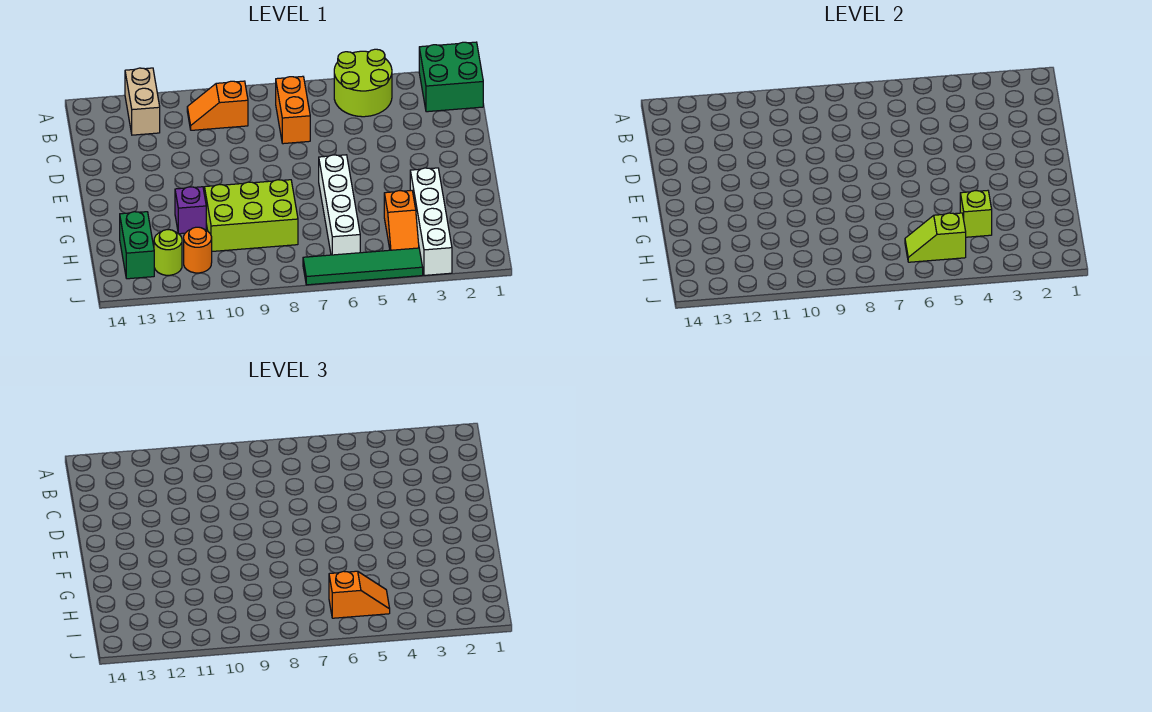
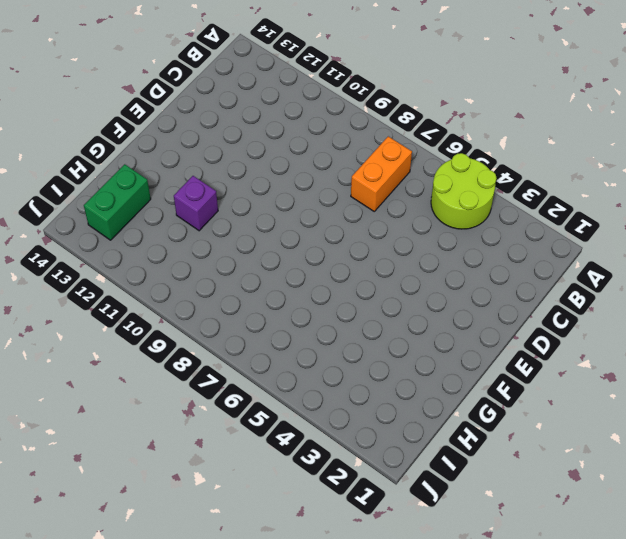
none -> green brick A1:B2 level 1
none -> tan brick A12:B12 level 1
none -> orange slope B9:B10 level 1 top 9

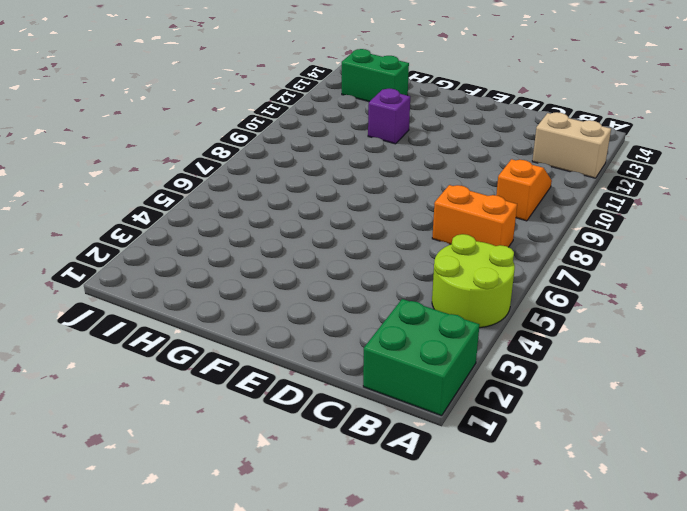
none -> white brick F6:I6 level 1
none -> white brick G3:J3 level 1
none -> lime brick G8:H10 level 1

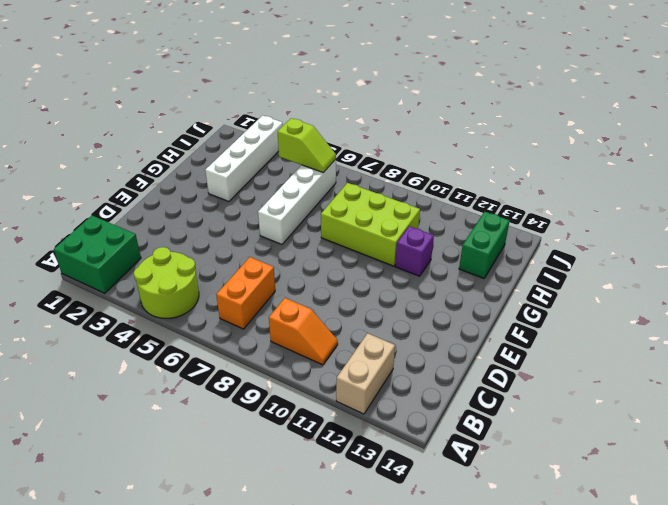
none -> orange slope H4:I4 level 1 top H
none -> orange round brick I11 level 1
none -> lime round brick I12 level 1

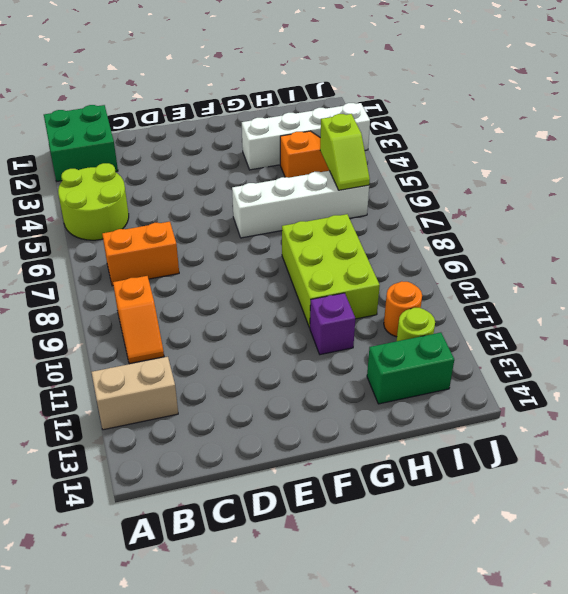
none -> green tile J4:J7 level 1
none -> lime brick H4 level 2
none -> orange slope I5:I6 level 3 top 6

